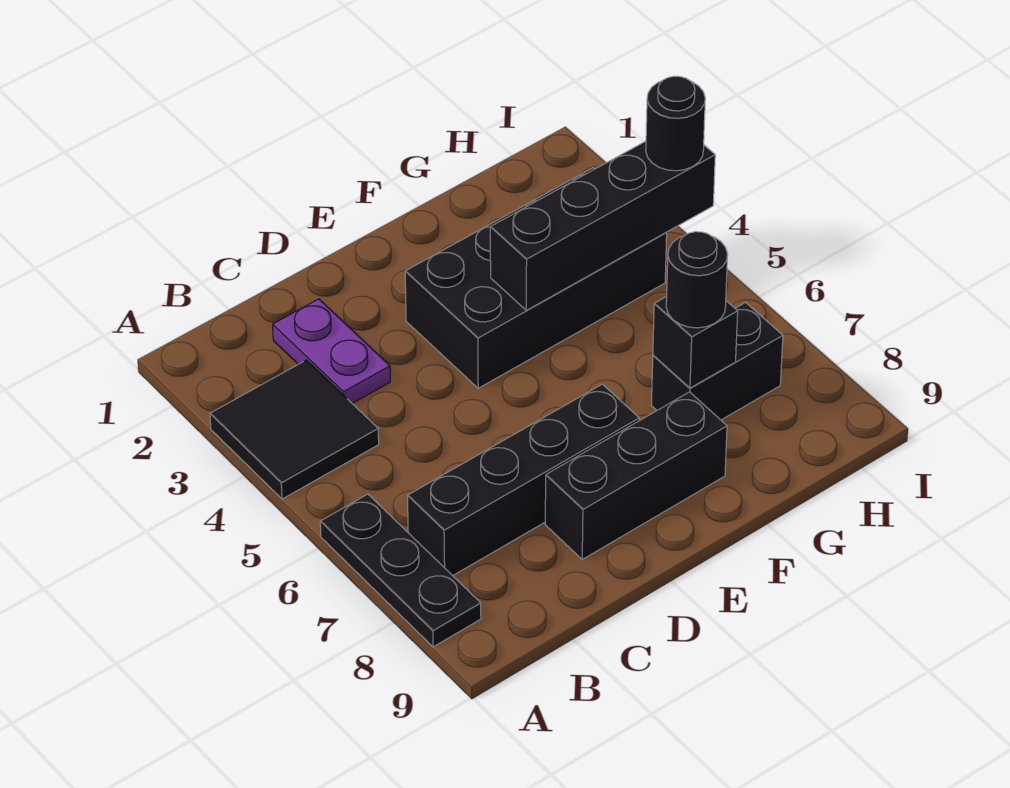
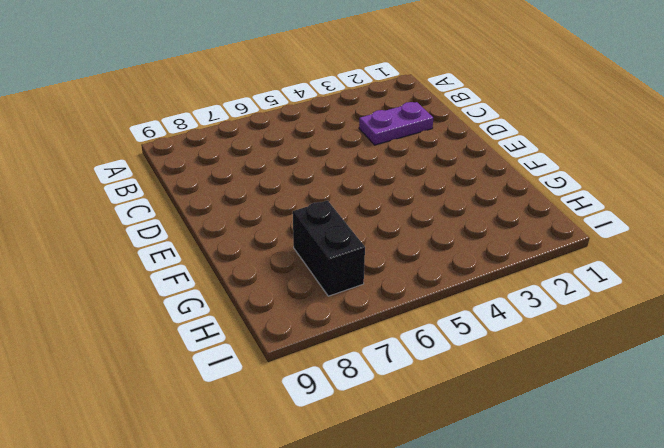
none -> black tile A3:B4 level 1
none -> black plate A6:A8 level 1

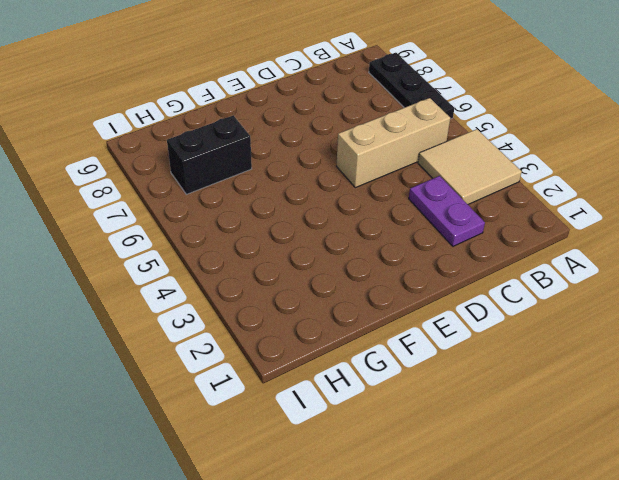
tan tile A3:B4 level 1 -> black tile A3:B4 level 1
tan brick B5:D5 level 1 -> none
none -> black brick B7:E7 level 1
none -> black brick D8:F8 level 1

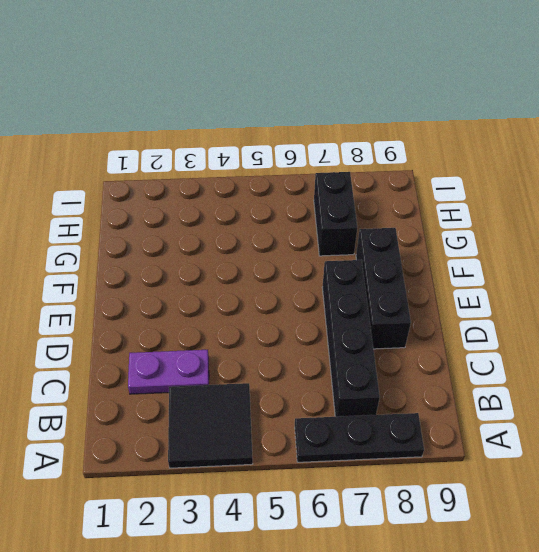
none -> black brick E3:H4 level 1
none -> black brick F4:I4 level 2

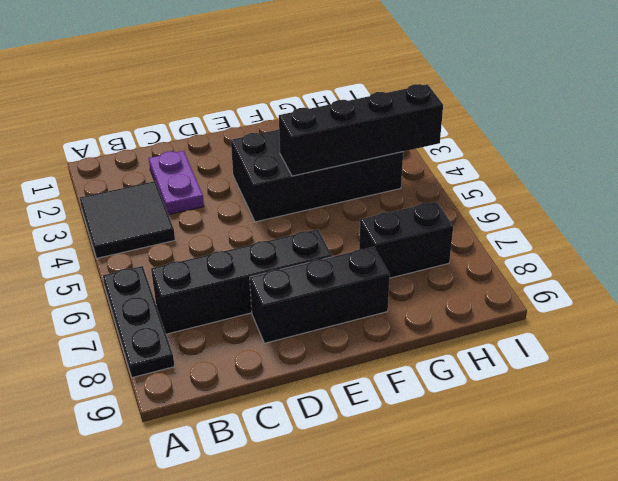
none -> black brick G7 level 2
none -> black round brick G7 level 3

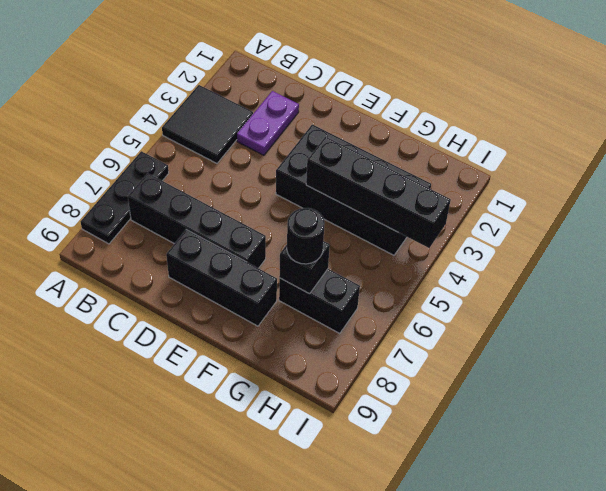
none -> black round brick I4 level 3

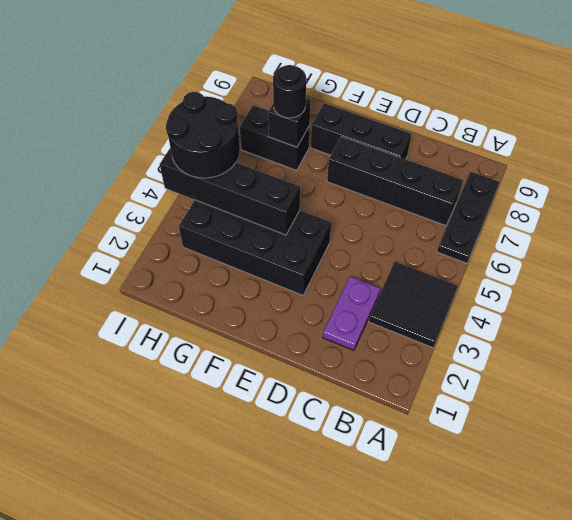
black round brick H4:I5 level 3 -> black round brick I4 level 3

